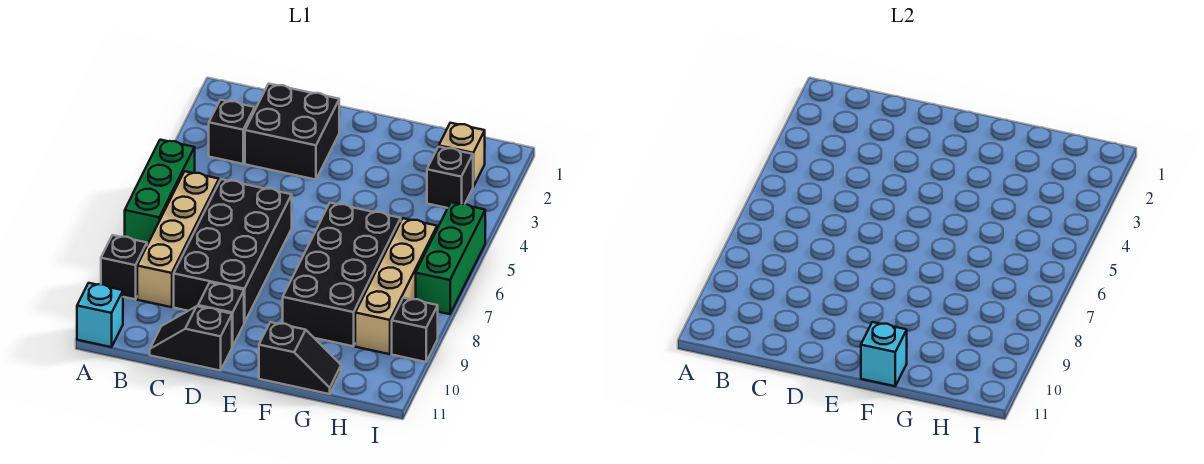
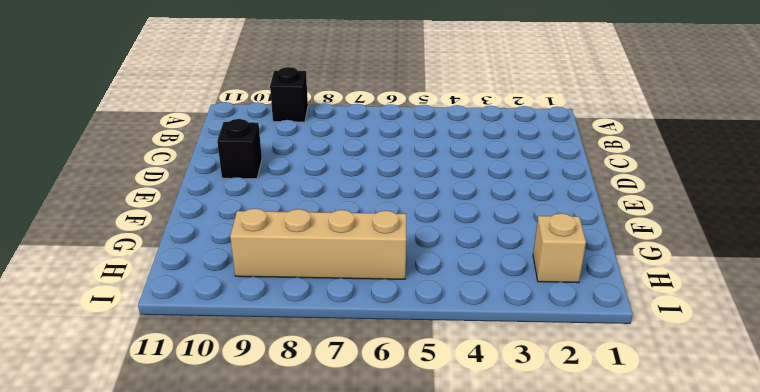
none -> green brick A5:A7 level 1
none -> cyan brick A11 level 1
none -> black brick B3 level 1

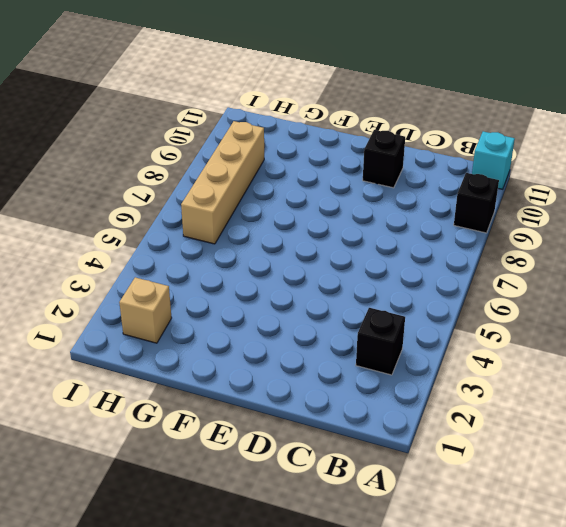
none -> green brick A5:A7 level 1
none -> tan brick B6:B9 level 1
none -> black brick C2:D3 level 1

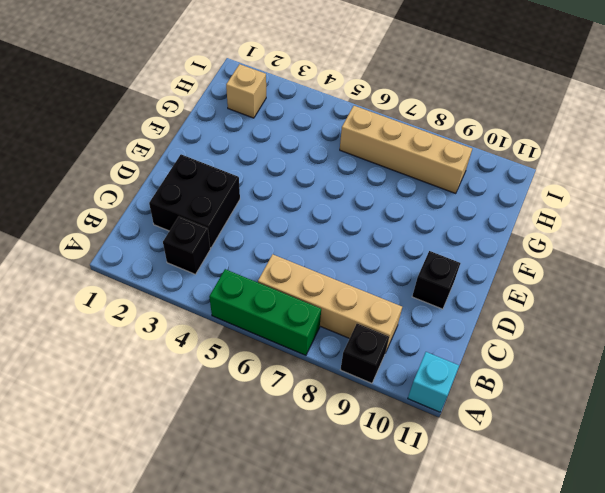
none -> black brick C6:D9 level 1
none -> black slope C11:D11 level 1 top D
none -> black brick F6:G9 level 1

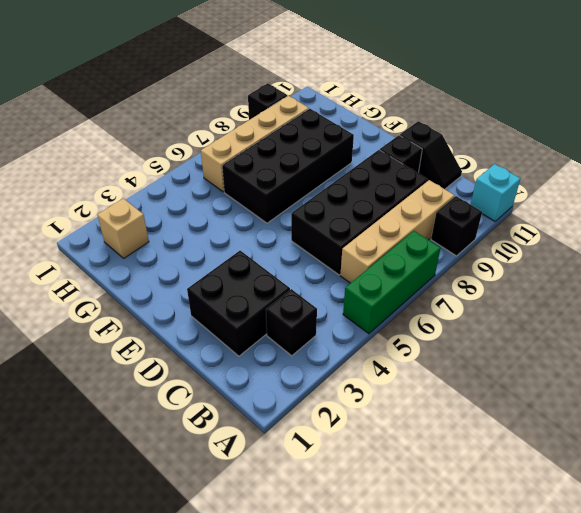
none -> black slope F11:G11 level 1 top F
none -> black brick H3 level 1
none -> green brick I5:I7 level 1

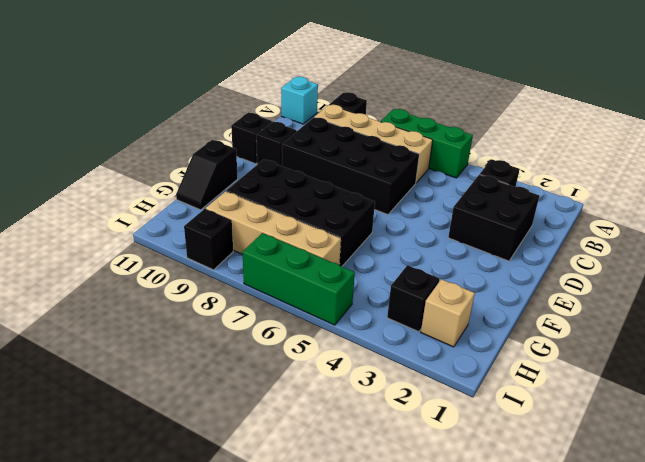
none -> cyan brick F11 level 2

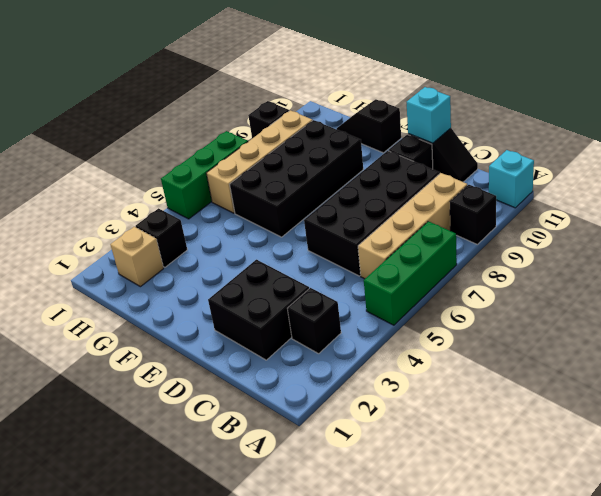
cyan brick D11 level 2 -> cyan brick F11 level 2

